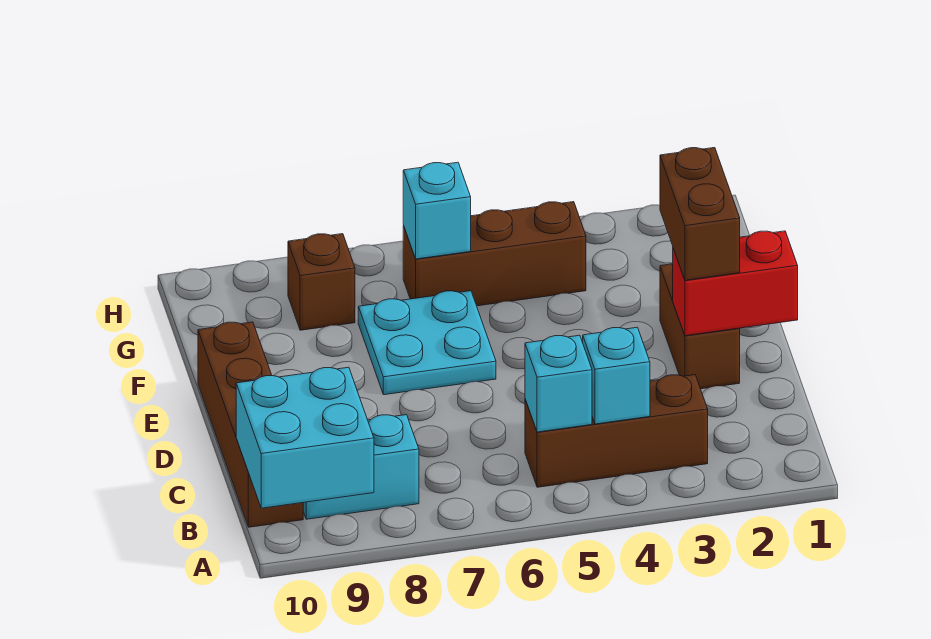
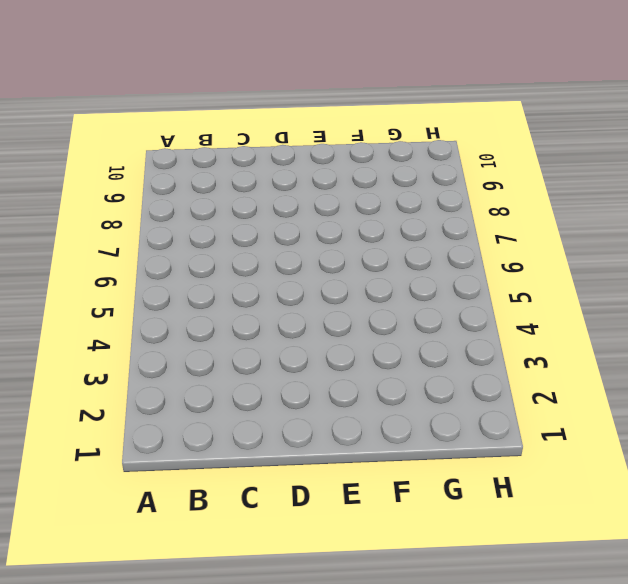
none -> brown brick B3:B5 level 1
none -> cyan brick B8:B9 level 1
none -> brown brick B10:E10 level 1

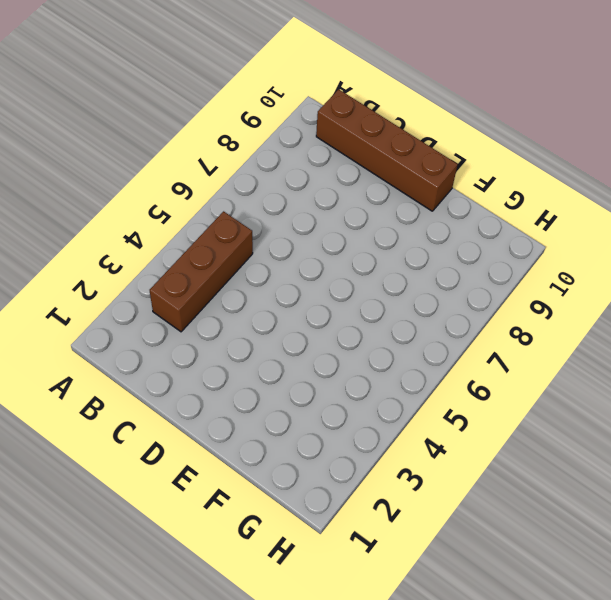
none -> cyan brick B8:B9 level 1
none -> brown brick D2:E2 level 1
none -> cyan plate E6:F7 level 1

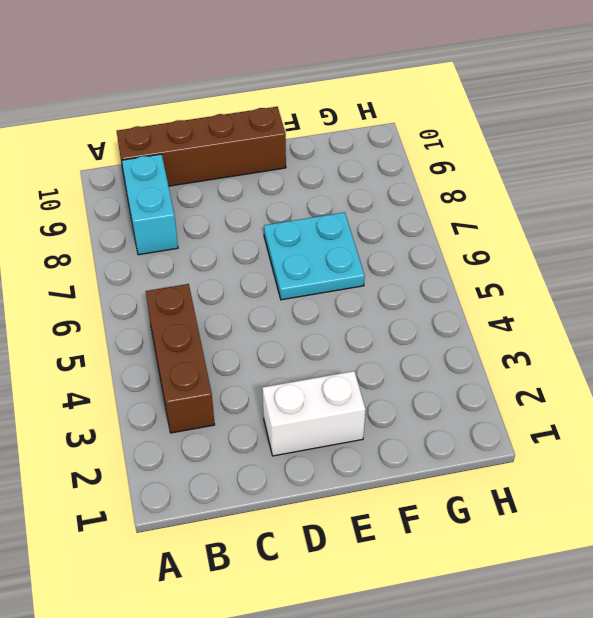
white brick D2:E2 level 1 -> brown brick D2:E2 level 1
none -> brown brick G4:G6 level 1
none -> brown brick G8 level 1
none -> cyan brick A9:B10 level 2

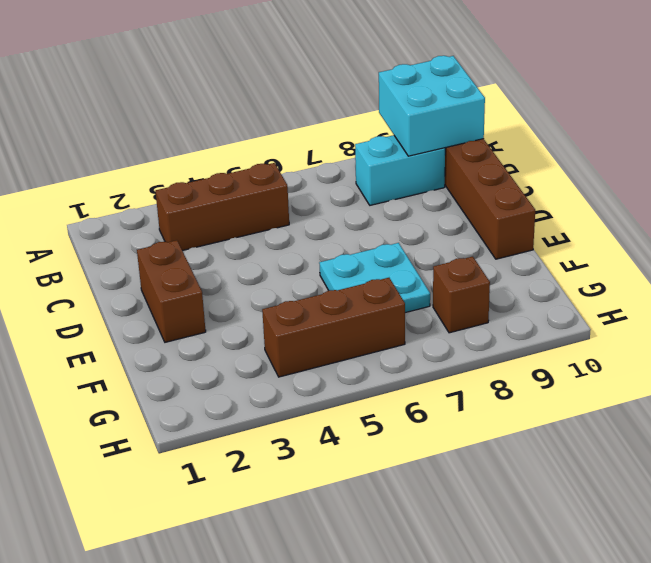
none -> cyan brick B4 level 2
none -> cyan brick B5 level 2
none -> red brick D1:D2 level 2

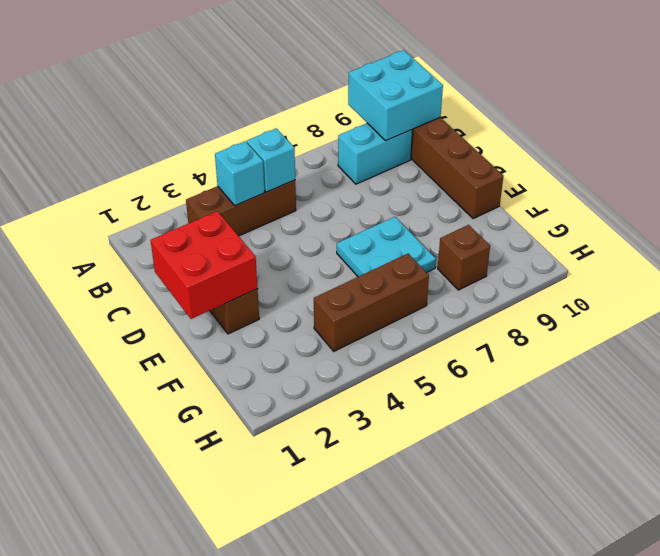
red brick D1:E2 level 2 -> red brick D1:D2 level 2
none -> cyan brick G6 level 2
none -> brown brick D2:E2 level 3

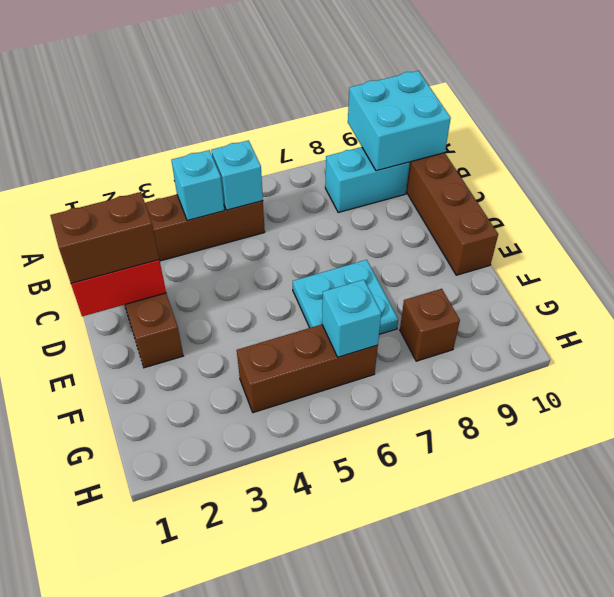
brown brick D1:D2 level 3 -> brown brick D2:E2 level 3

